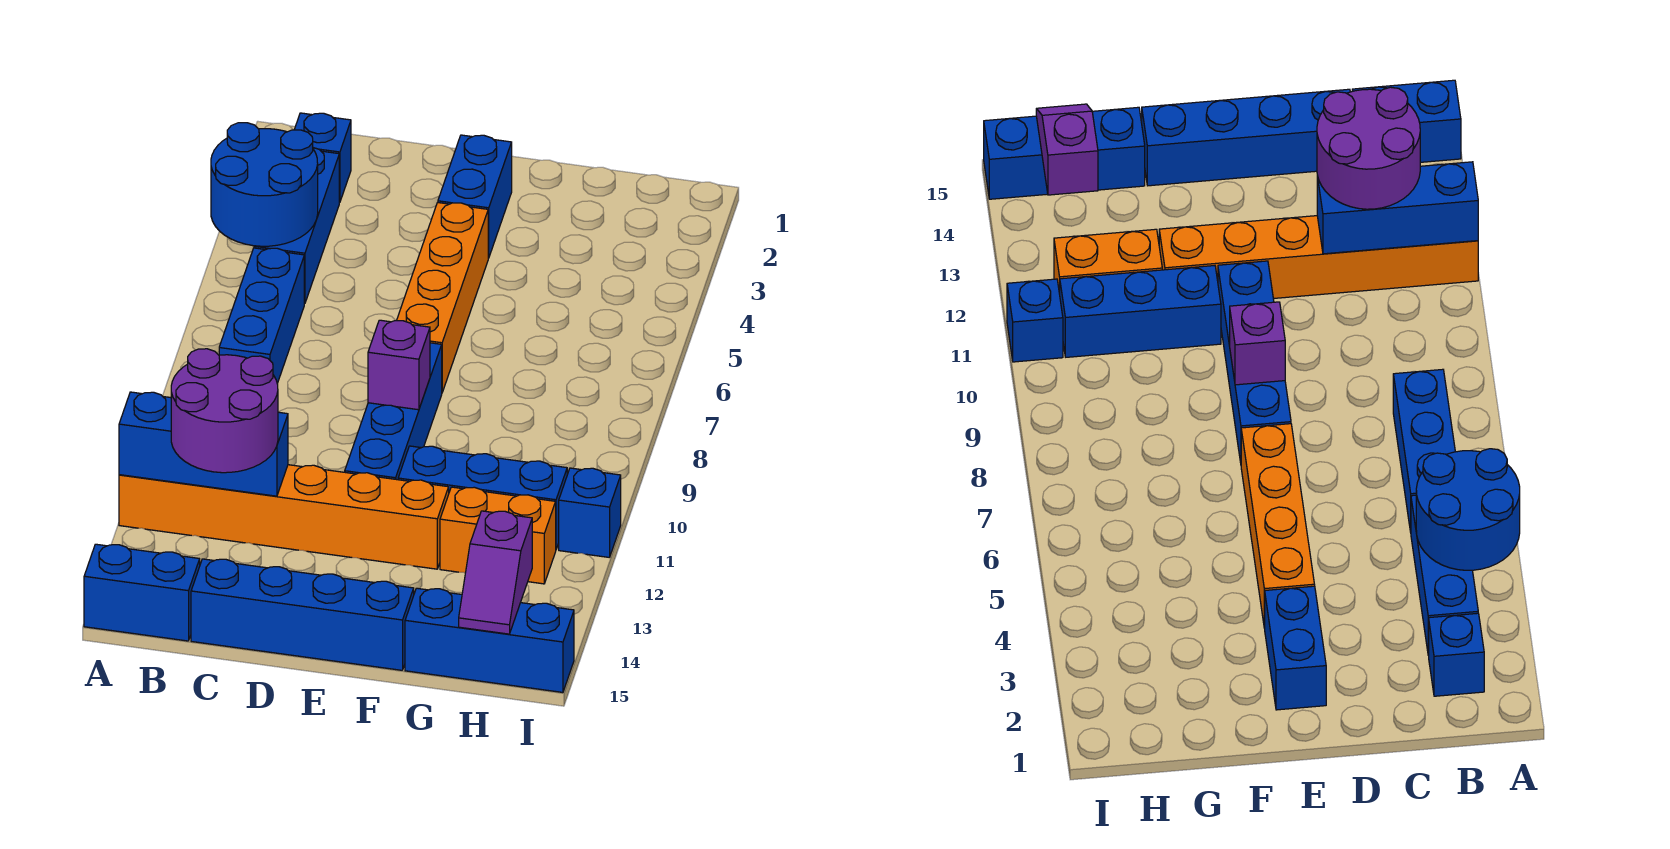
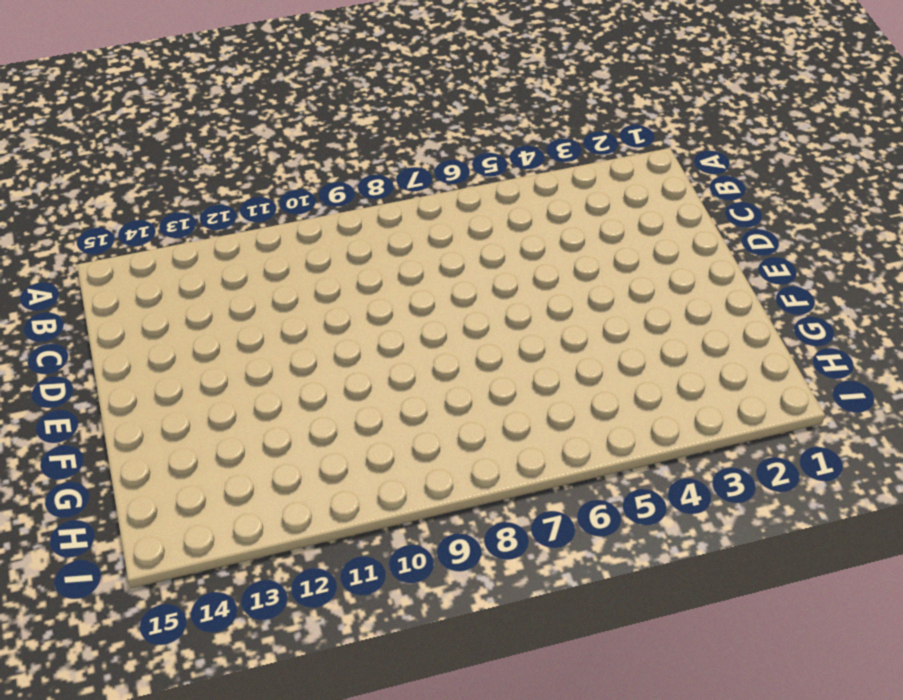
none -> orange brick A12:F12 level 1
none -> blue brick A15:B15 level 1
none -> blue brick B2 level 1

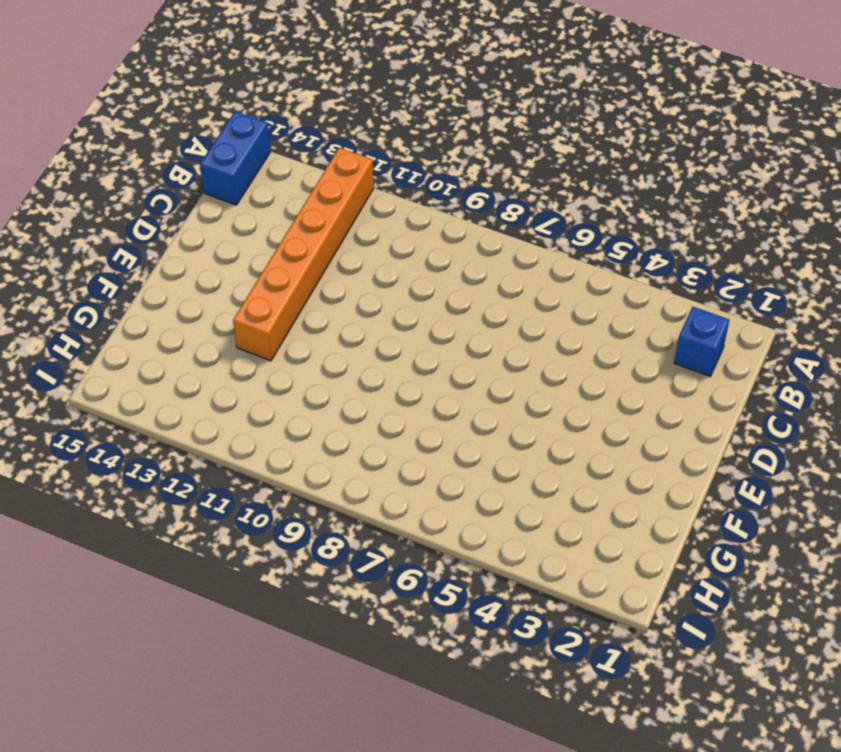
none -> blue brick B3:B5 level 1
none -> blue brick B6:B8 level 1
none -> blue brick C15:F15 level 1

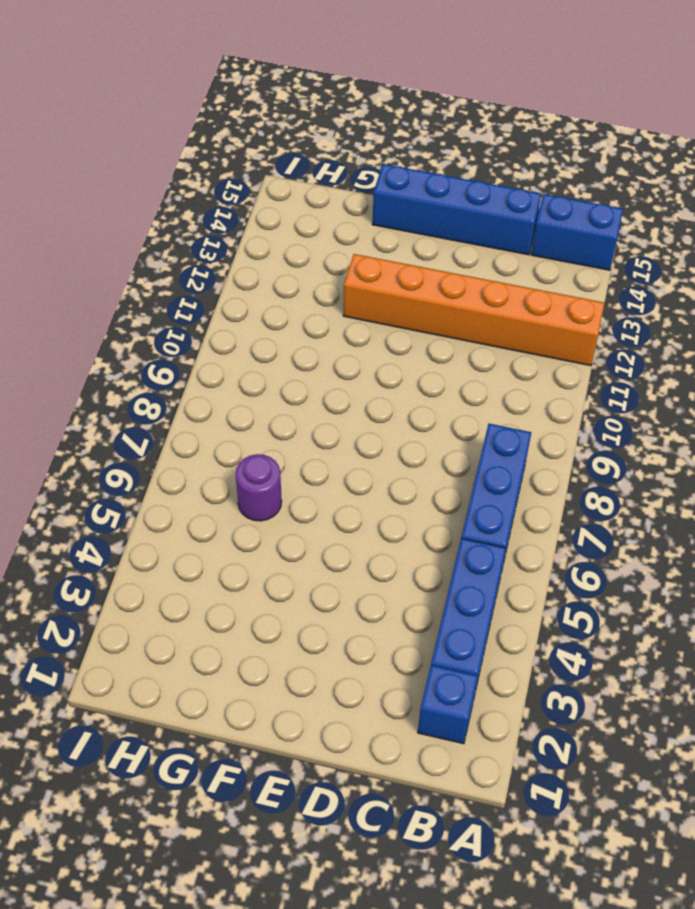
purple round brick G6 level 1 -> none
none -> blue brick E2:E3 level 1
none -> orange brick E4:E7 level 1
none -> blue brick E8:E11 level 1

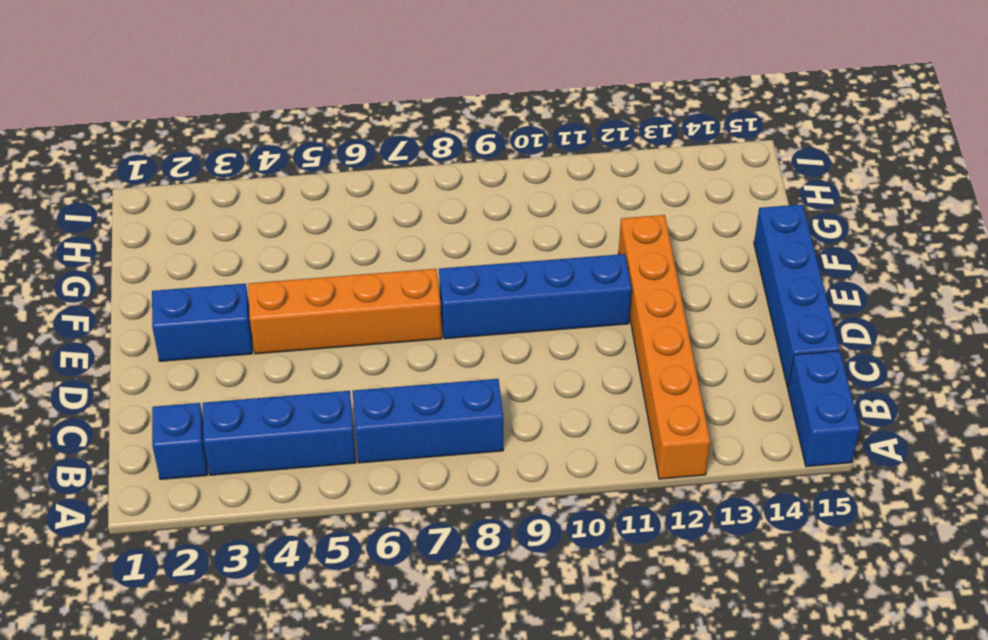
none -> blue brick F11:H11 level 1
none -> orange brick G12:H12 level 1
none -> blue brick G15:I15 level 1

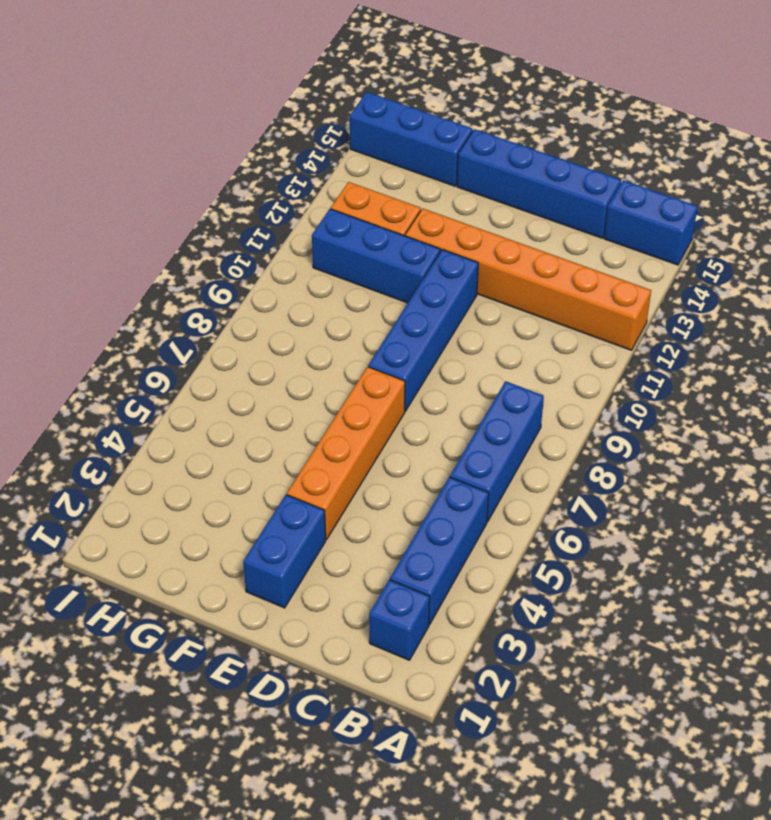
none -> blue brick I11 level 1
none -> blue round brick A4:B5 level 2
none -> blue brick A12:C12 level 2

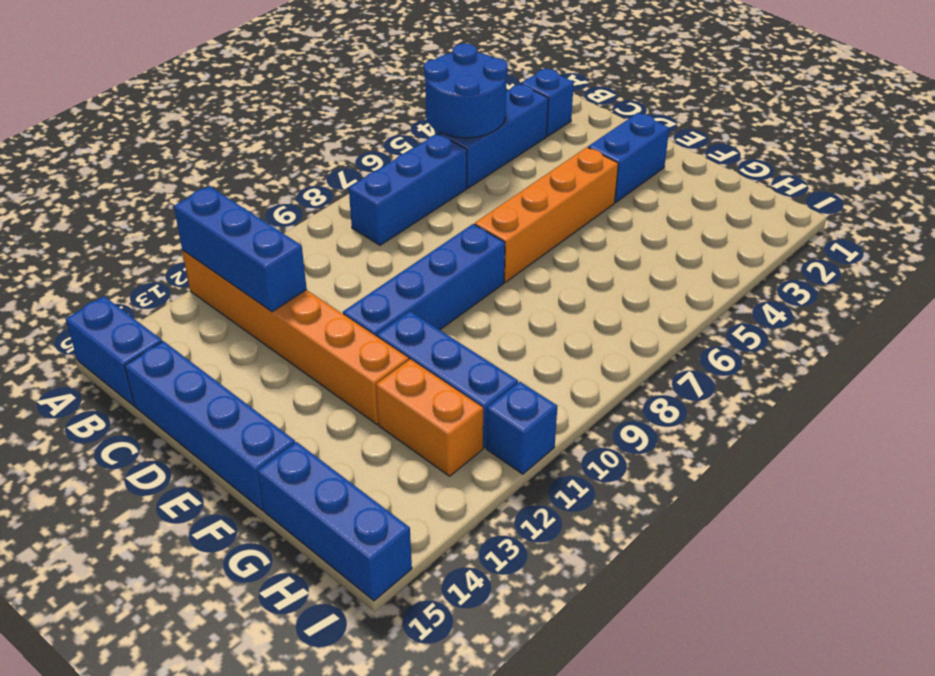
none -> purple brick E9 level 2
none -> purple slope H14:H15 level 2 top 14
none -> purple round brick B12:C13 level 3

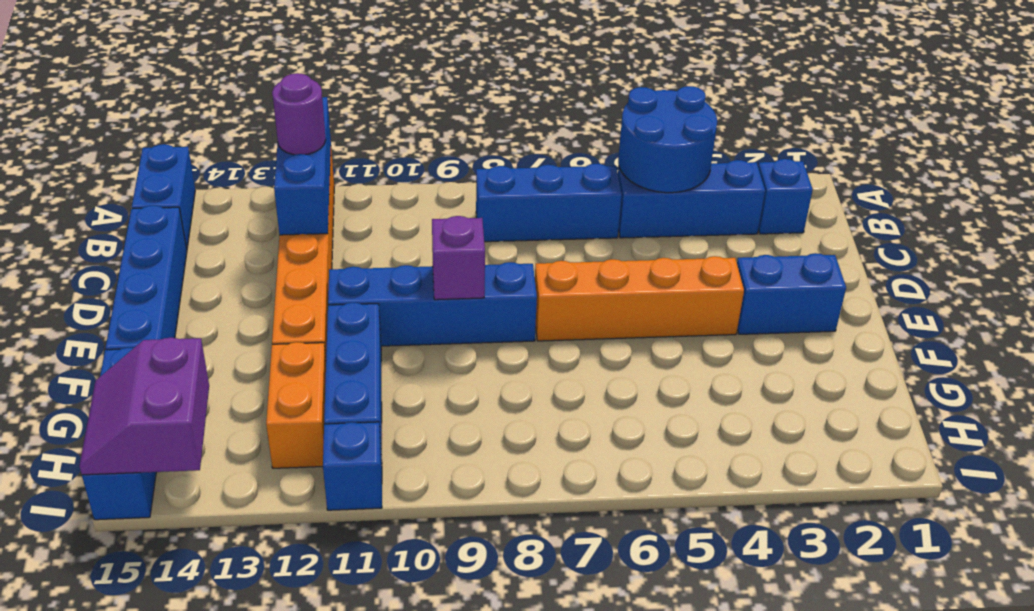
purple round brick B12 level 3 -> purple round brick B12:C13 level 3
purple slope H14:I15 level 2 top 14 -> purple slope H14:H15 level 2 top 14

